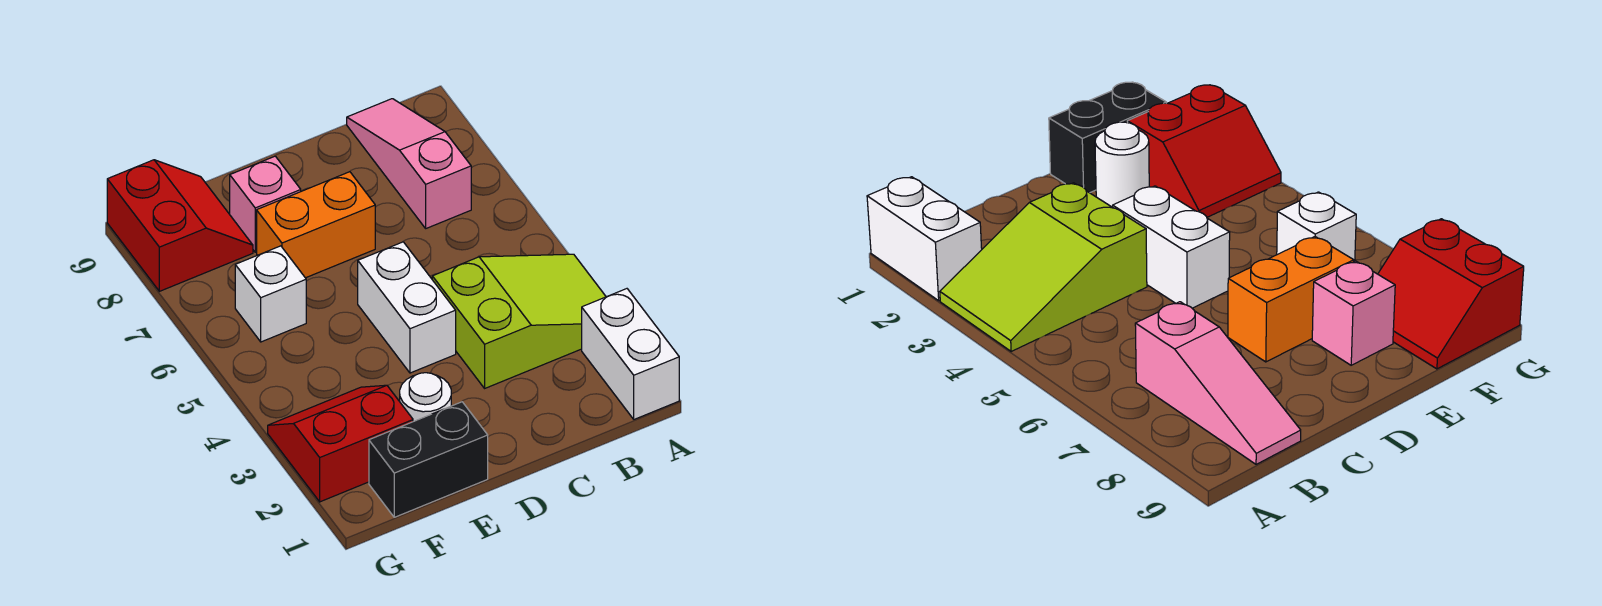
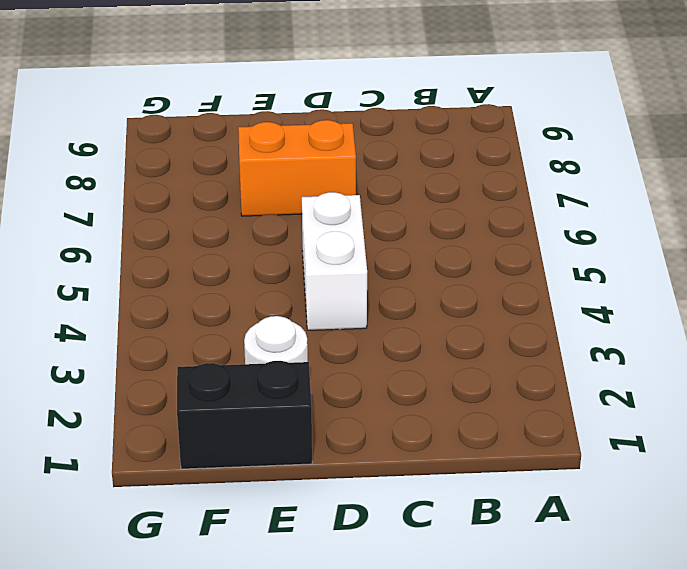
none -> white brick A1:A2 level 1
none -> lime slope A3:C4 level 1 top C

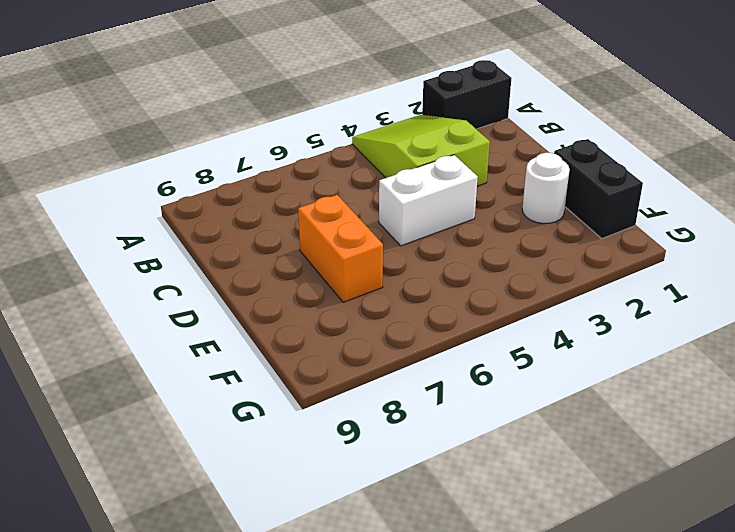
black brick A1:A2 level 1 -> white brick A1:A2 level 1
none -> pink slope B7:B9 level 1 top 7
none -> pink brick E8 level 1

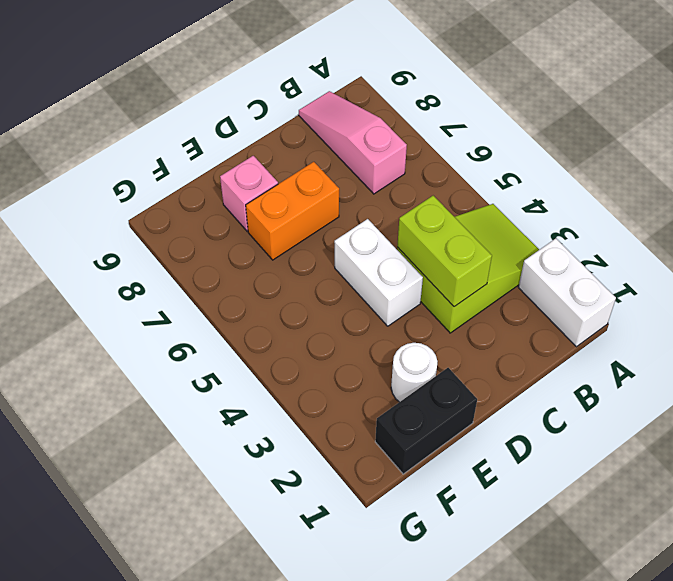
lime brick C3:C4 level 2 -> none
none -> red slope F2:G3 level 1 top 2
none -> white brick F6 level 1

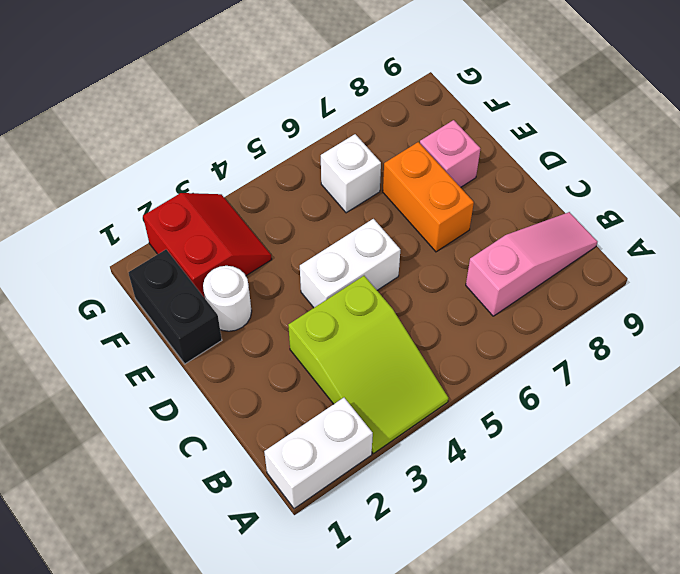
none -> red slope F8:G9 level 1 top G

